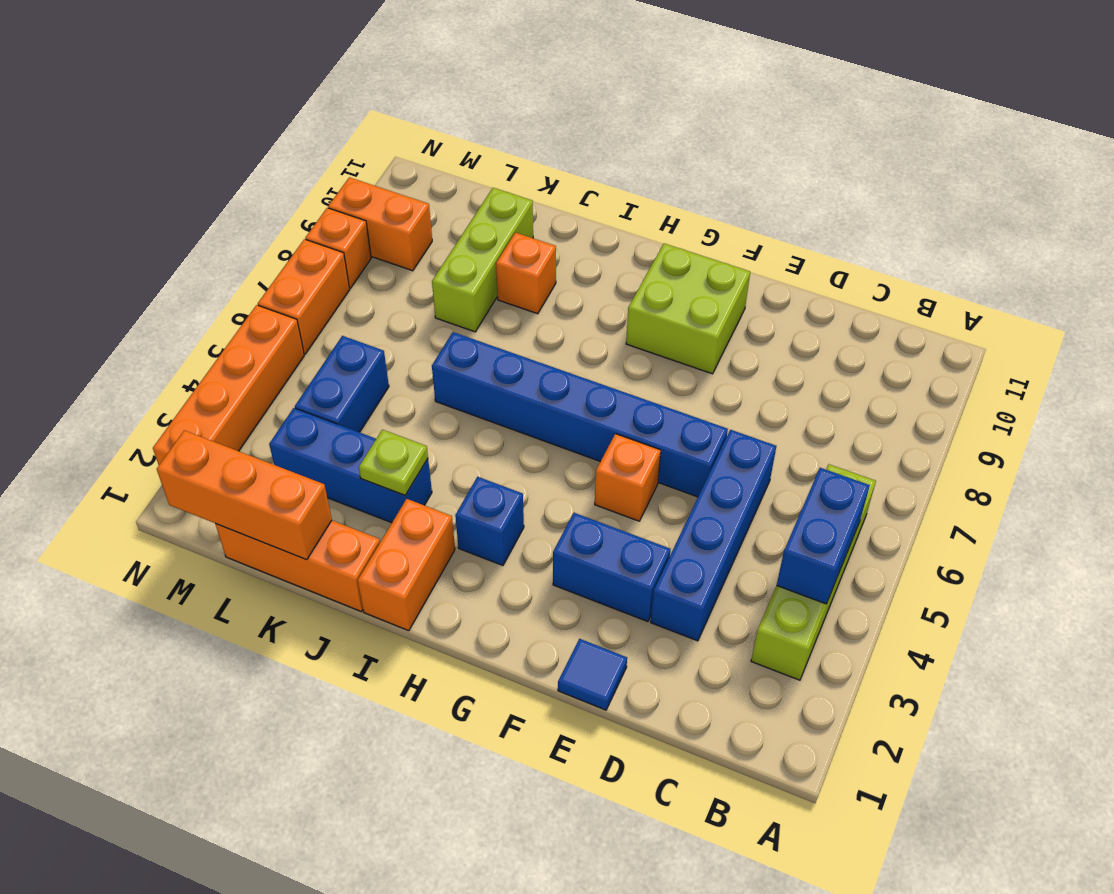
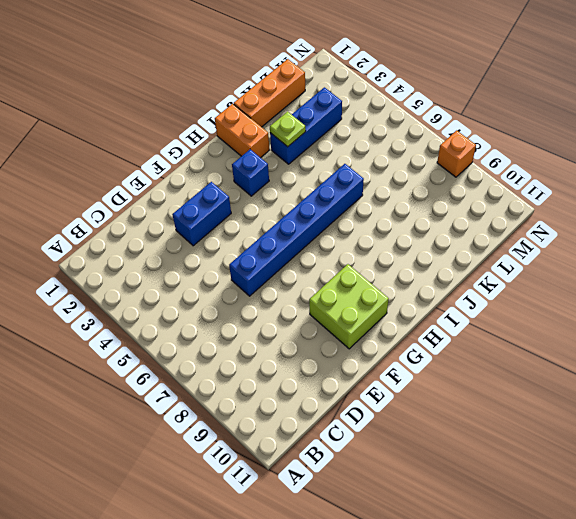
none -> lime brick B3:B6 level 1
none -> blue brick D3:D6 level 1
none -> blue tile E1 level 1

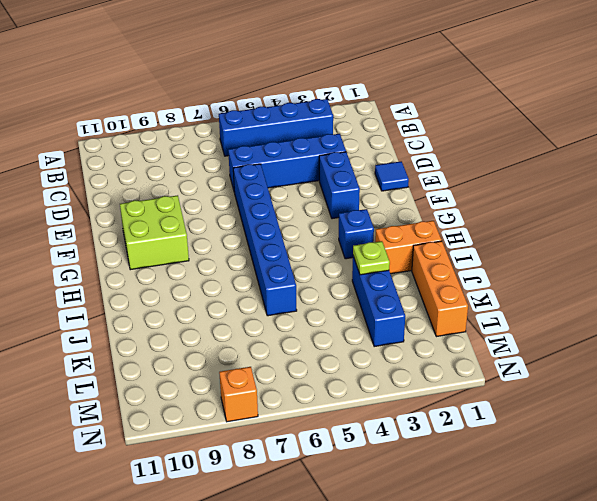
blue brick B3:B6 level 1 -> lime brick B3:B6 level 1
none -> orange brick F5 level 1
none -> orange brick J9 level 1
none -> lime brick K8:K10 level 1

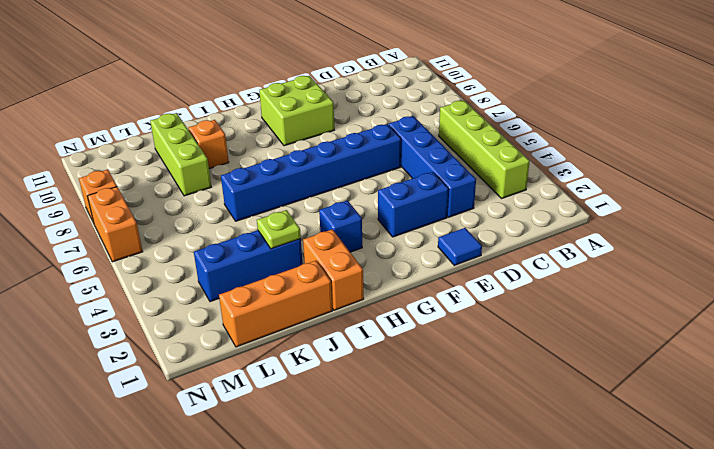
none -> orange brick F5 level 1
none -> blue brick L4:L5 level 1
none -> orange brick M9:N9 level 1

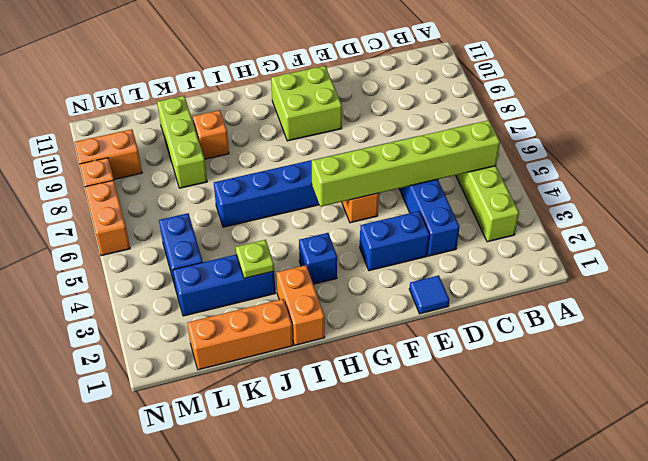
lime brick B5:G5 level 2 -> blue brick B4:B5 level 2
none -> orange brick N2:N5 level 1
none -> orange brick K1:M1 level 2

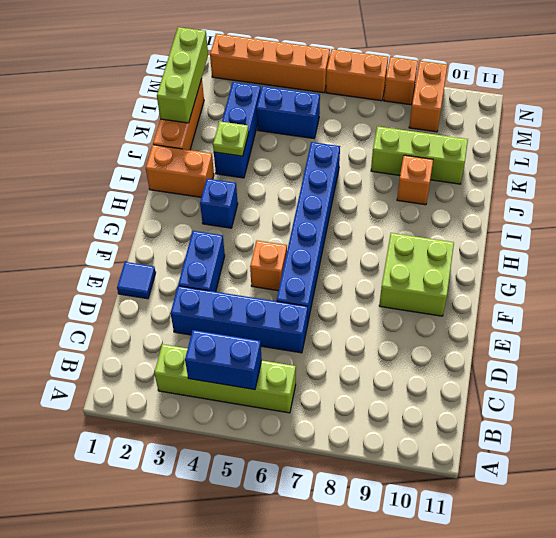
lime brick K1:M1 level 2 -> orange brick K1:M1 level 2

